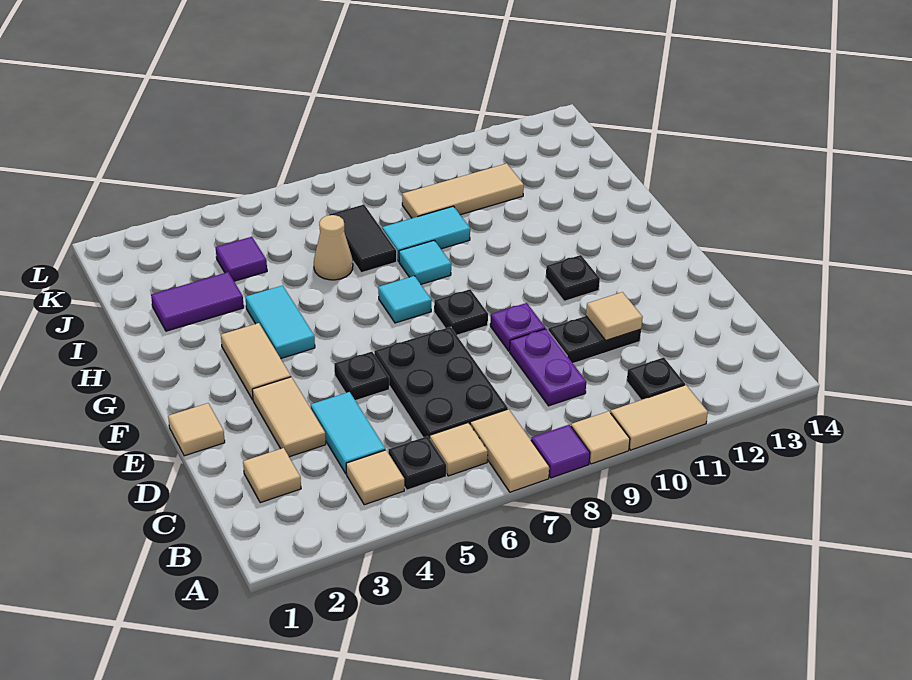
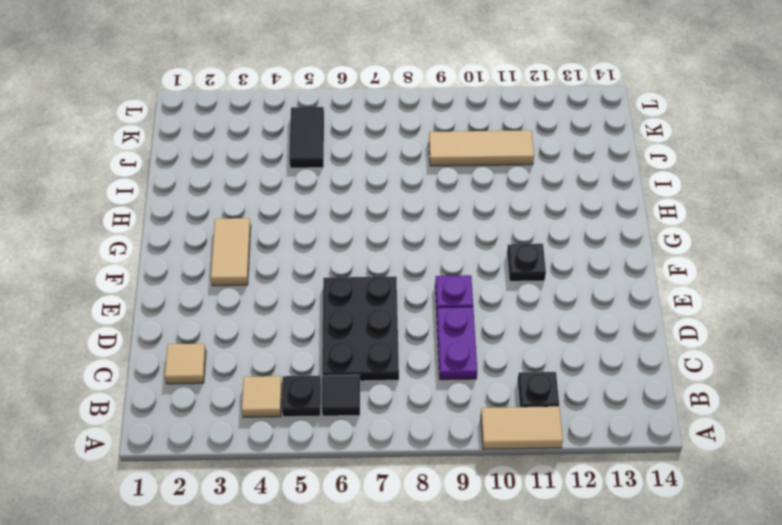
black tile B6 level 1 -> tan tile B6 level 1
black tile J5:K5 level 1 -> black tile I7:J7 level 1
none -> tan tile A7:B7 level 1
none -> purple tile A8 level 1
none -> tan tile A9 level 1
none -> cyan tile C4:D4 level 1

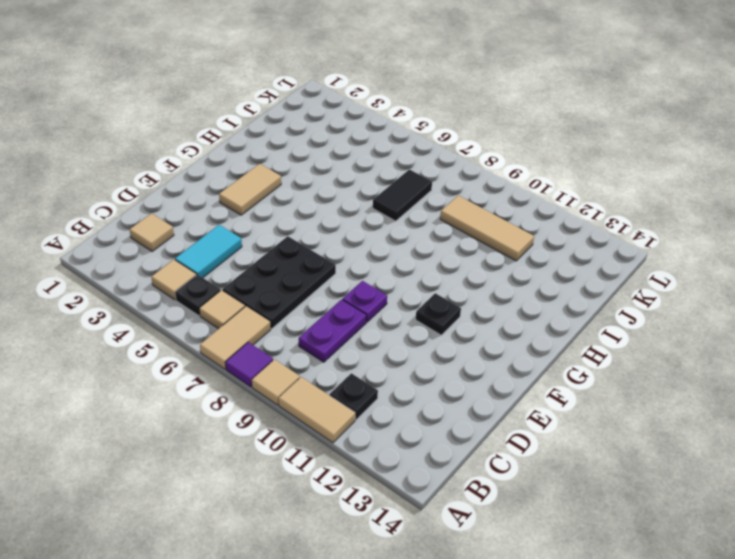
none -> tan tile D3:E3 level 1
none -> black plate D10:D11 level 1
none -> tan tile E1 level 1
none -> black plate E5 level 1

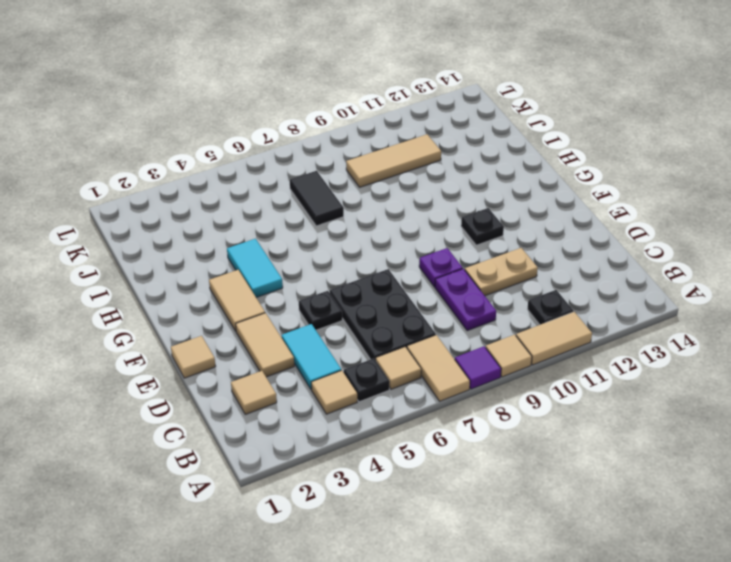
tan plate D10:D11 level 1 -> black plate D10:D11 level 1
none -> black plate F8 level 1
none -> cyan tile G7 level 1
none -> cyan tile H8 level 1
none -> purple tile I2:I3 level 1

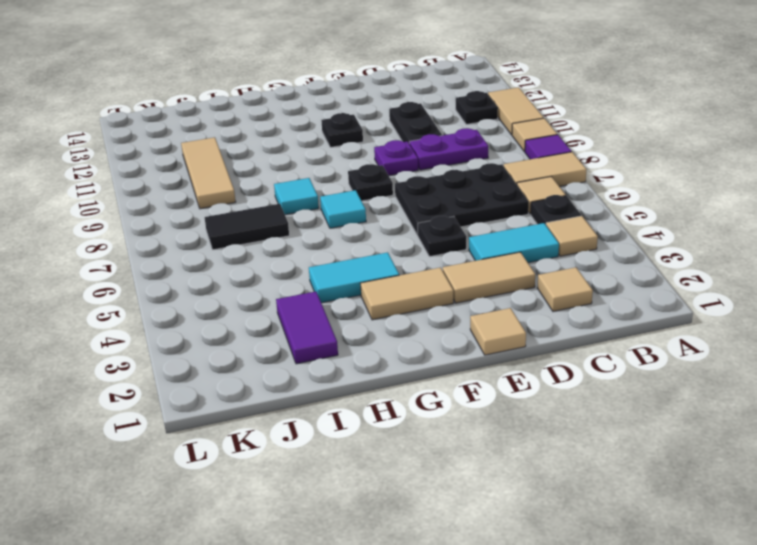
none -> tan cone I6 level 1
none -> cyan tile I8:I9 level 1
none -> purple tile J4 level 1
none -> tan tile D11 level 2

